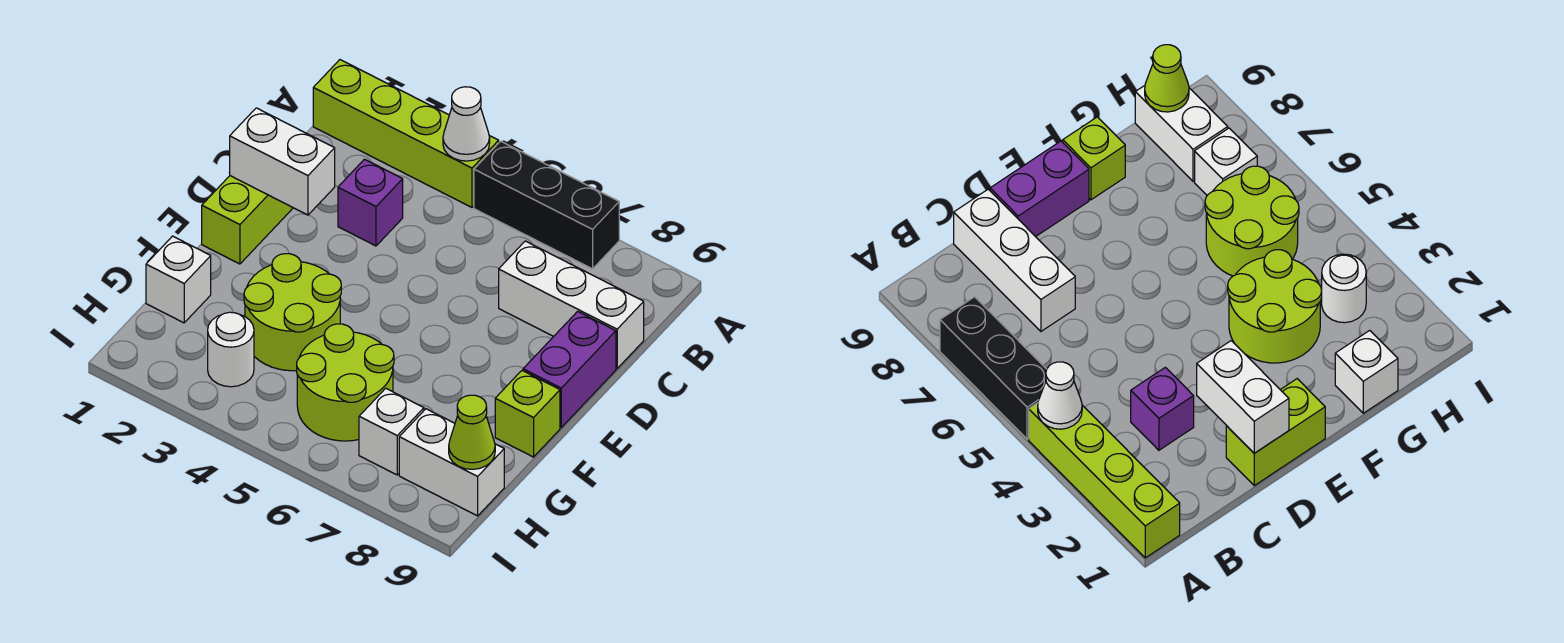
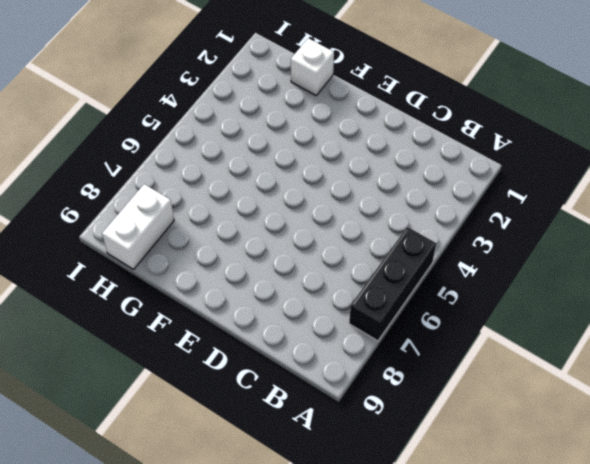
none -> lime brick A1:A4 level 1
none -> purple brick C3 level 1
none -> white brick C7:C9 level 1

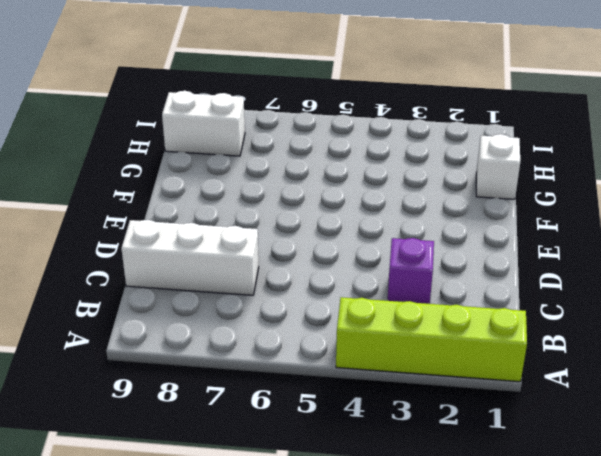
none -> black brick A5:A7 level 1
none -> lime brick D1:E1 level 1
none -> purple brick D9:E9 level 1

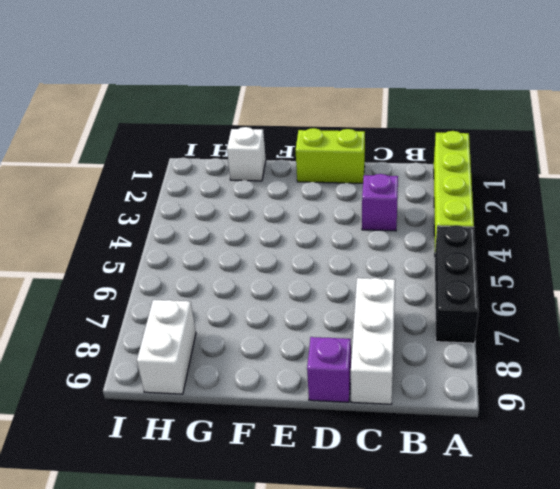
purple brick D9 level 1 -> purple brick D9:E9 level 1
none -> lime round brick F3:G4 level 1
none -> lime brick F9 level 1
none -> lime round brick G5:H6 level 1

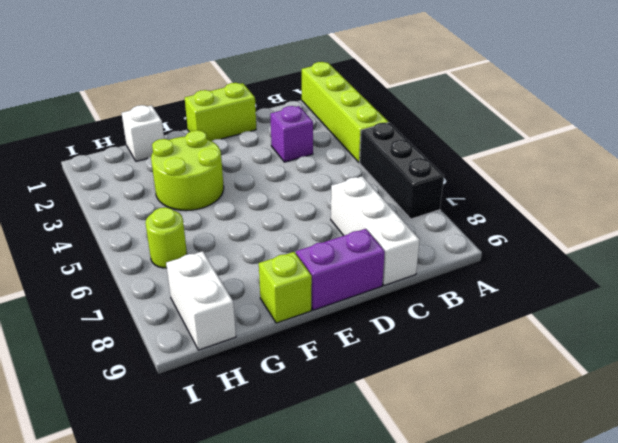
lime round brick H6 level 1 -> lime round brick G5:H6 level 1
none -> white round brick H3 level 1
none -> white brick H7 level 1
none -> white cone A4 level 2

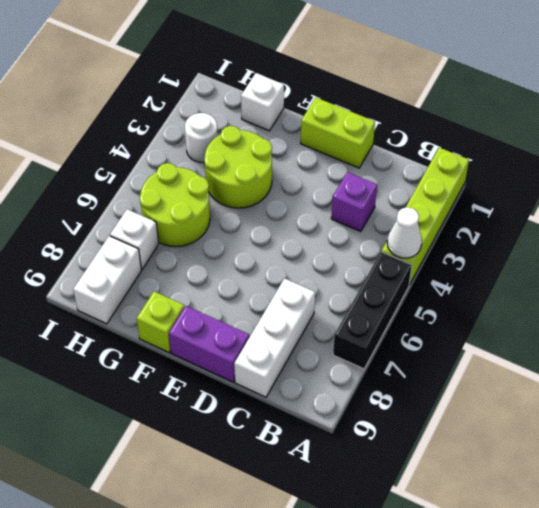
none -> white brick D1:D2 level 2
none -> lime cone H9 level 2

